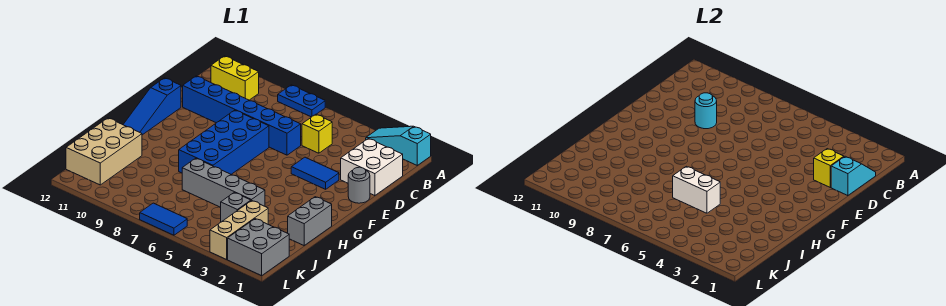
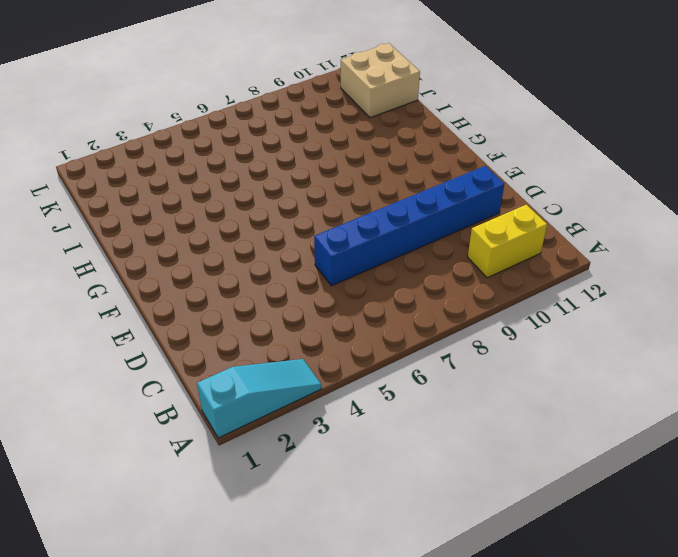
tan brick J11:K12 level 1 -> tan brick I11:K12 level 1
none -> blue plate A7:A8 level 1
none -> white brick C1:D2 level 1
none -> yellow brick C5 level 1

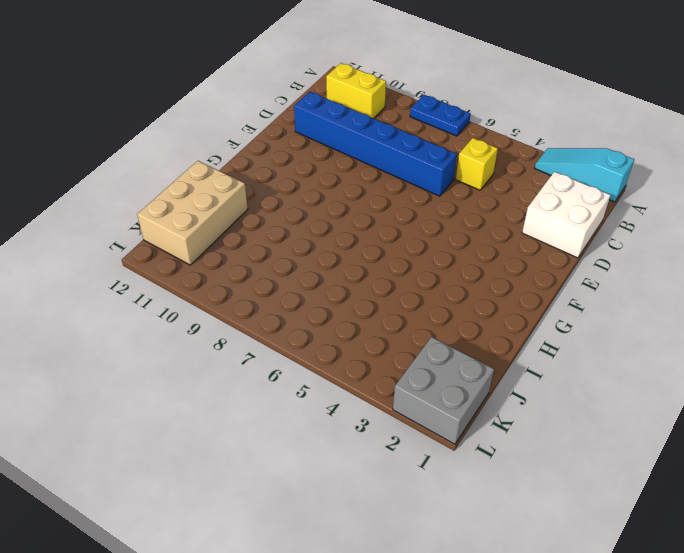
none -> grey round brick E1 level 1
none -> blue tile E3:E4 level 1
none -> blue brick E7:H8 level 1

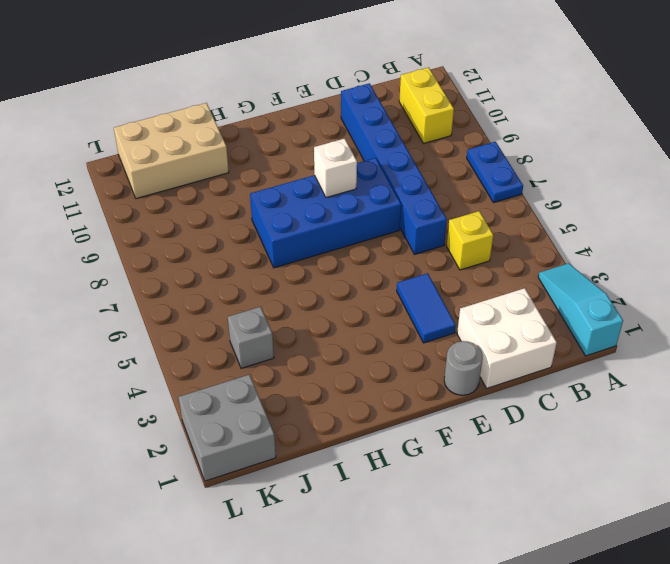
white brick F8 level 2 -> none
none -> blue slope E12:G12 level 1 top E
none -> grey brick H1:I1 level 1
none -> grey brick I4:I7 level 1

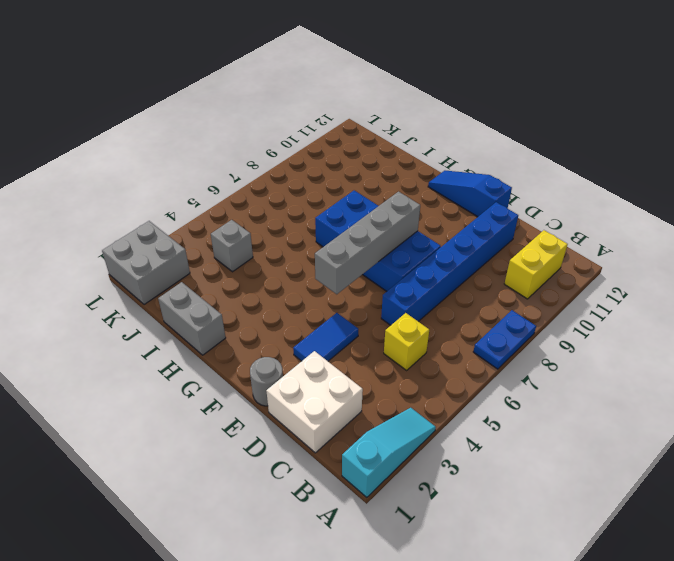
grey brick F5:F8 level 2 -> grey brick I4:I7 level 1
none -> tan brick I11:K12 level 1
none -> tan brick J3:L3 level 1
none -> blue tile L6:L7 level 1

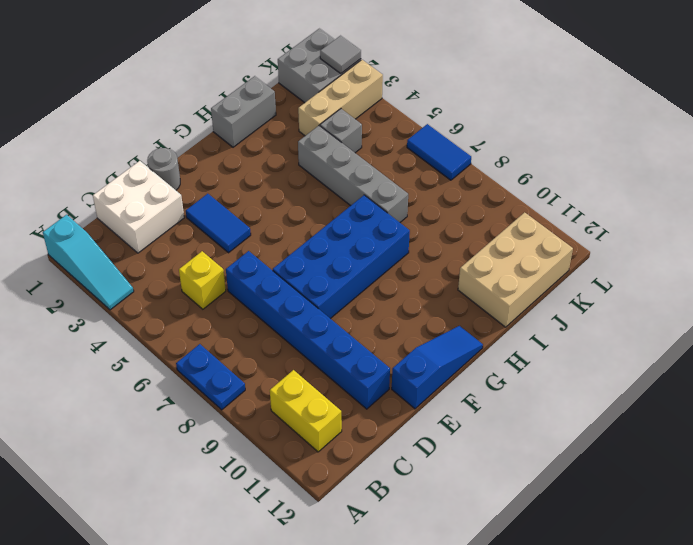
grey tile L2 level 2 -> none
none -> cyan slope C1:D1 level 2 top D
none -> yellow brick D2 level 2
none -> cyan round brick D9 level 2

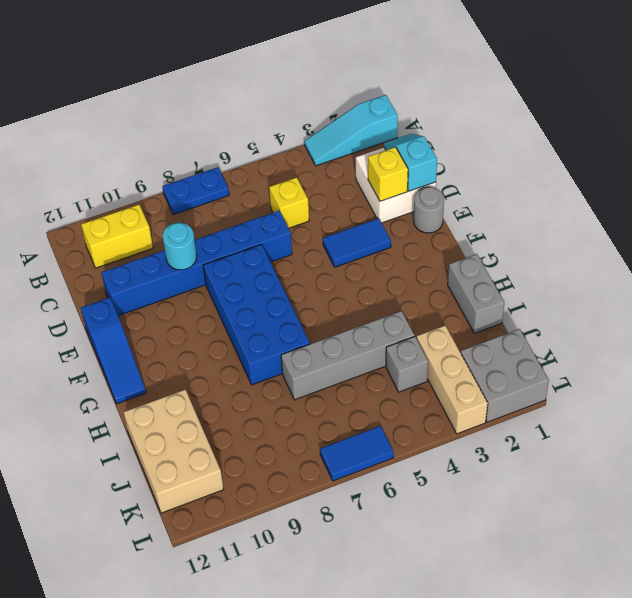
none -> white brick I5:I6 level 2

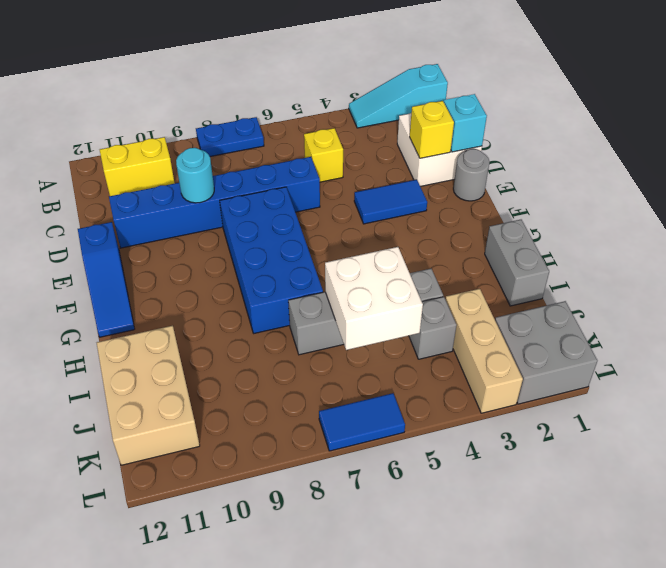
white brick I5:J6 level 2 -> white brick I5:I6 level 2

